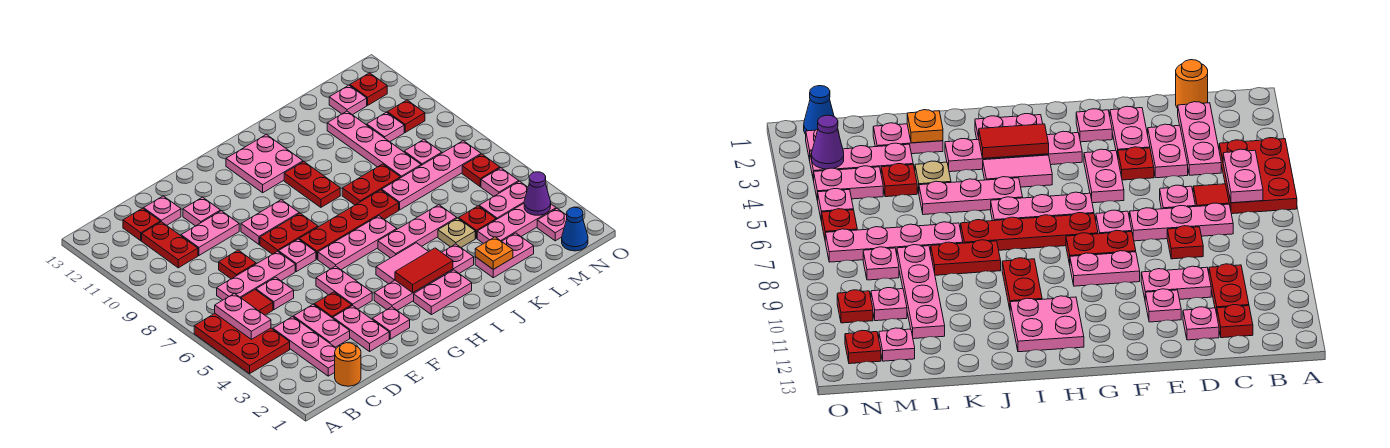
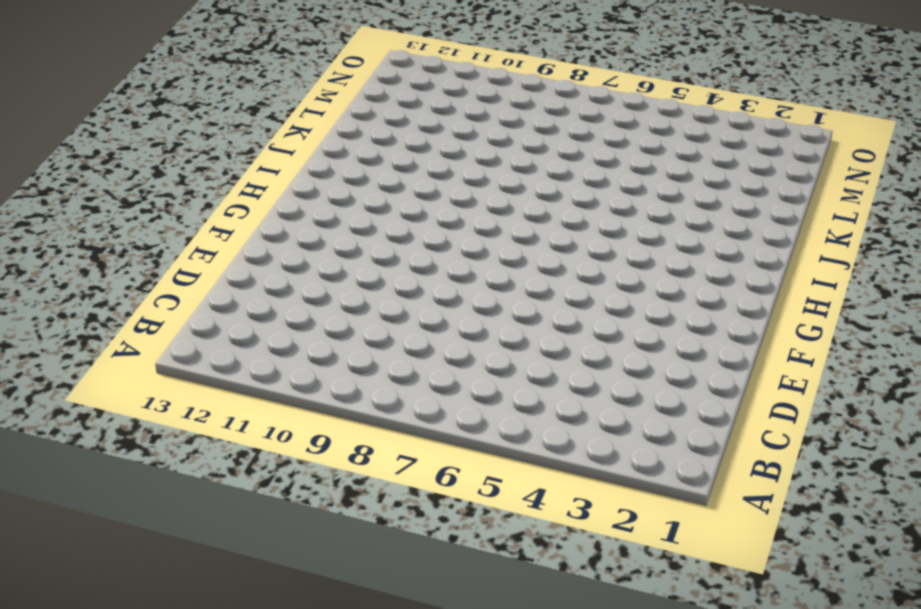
none -> red plate A4:B6 level 1
none -> orange round brick C1 level 1
none -> pink plate C2:C4 level 1
none -> red tile C6 level 1

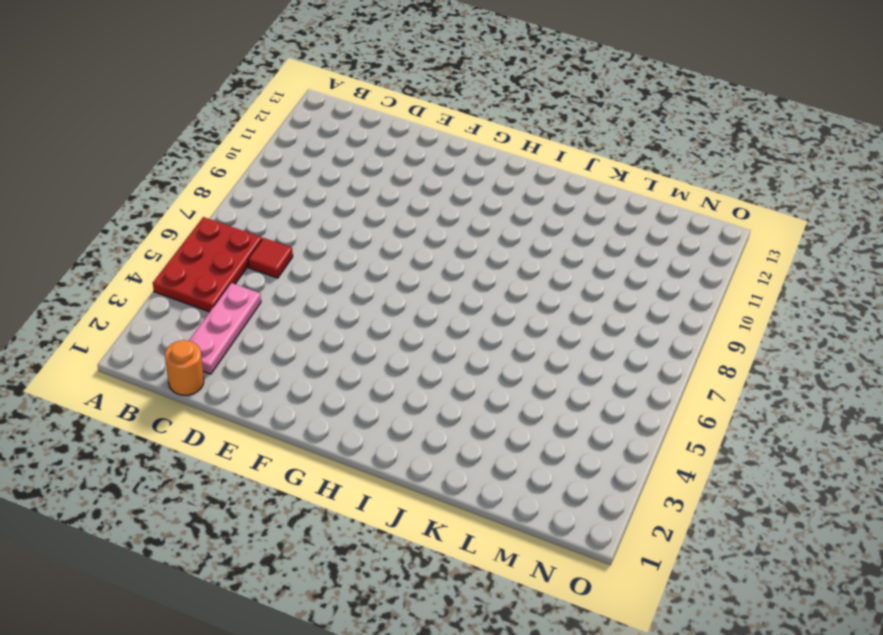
none -> pink plate C7:E7 level 1
none -> red plate C10:C11 level 1
none -> red plate C12 level 1
none -> pink plate D3:D4 level 1

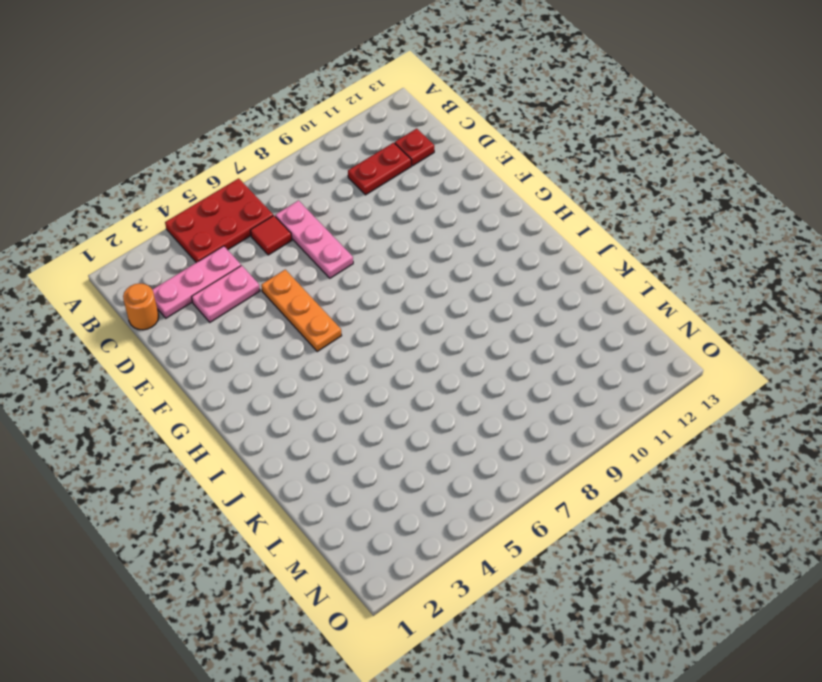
orange plate E5:G5 level 1 -> pink plate F4:F5 level 1
none -> pink plate D6 level 1
none -> red plate D8 level 1
none -> pink plate D10:E10 level 1
none -> pink plate D12 level 1

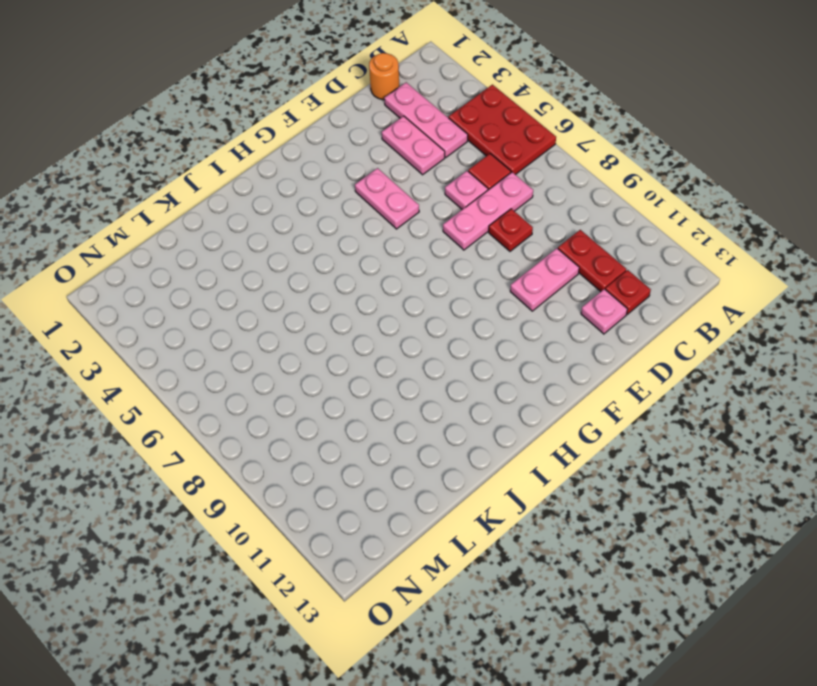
none -> pink plate E2:E3 level 1
none -> red plate E4 level 1
none -> pink plate E11 level 1
none -> pink plate F2 level 1

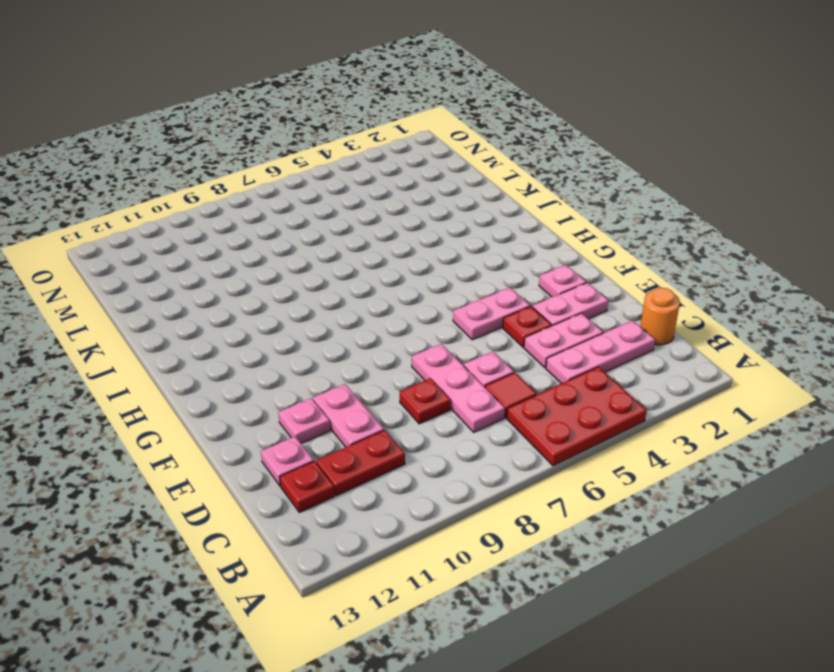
none -> pink plate F7 level 1
none -> red plate F8:G8 level 1
none -> pink plate F9:G9 level 1
none -> pink plate G3:J3 level 1

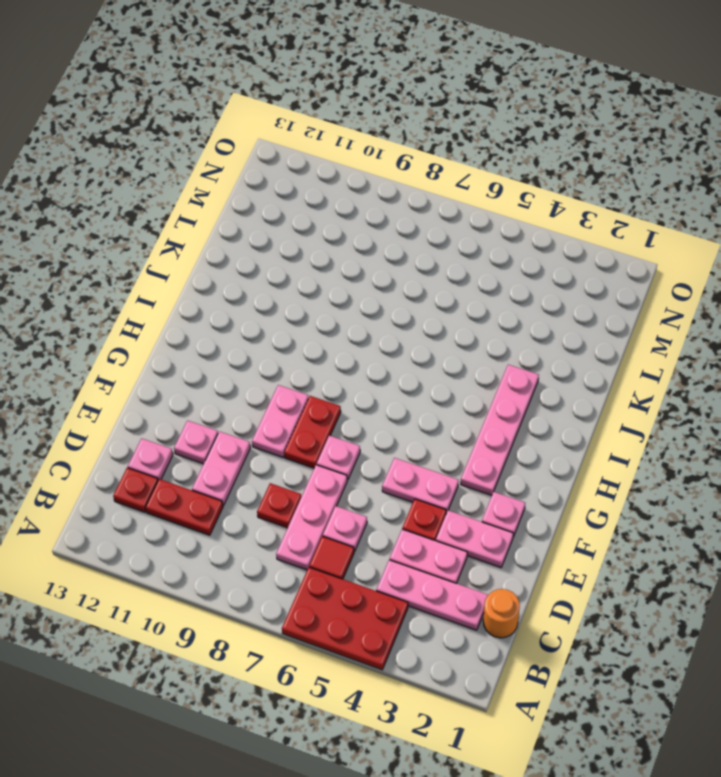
none -> pink plate G6:I6 level 1
none -> red plate G7:J7 level 1
none -> pink plate H2:I2 level 1
none -> pink tile H4:I4 level 1

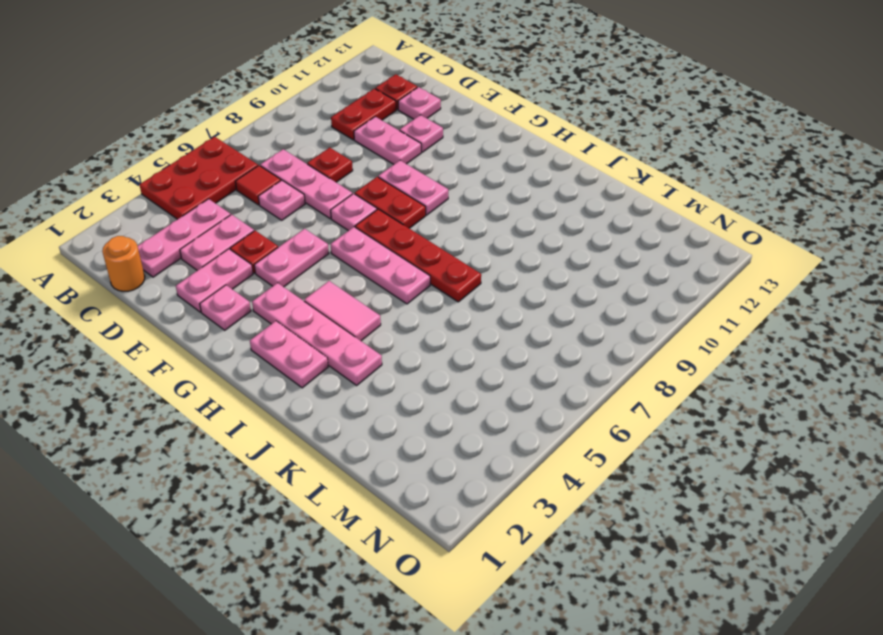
none -> pink plate H11:I12 level 1
none -> pink plate I5:K5 level 1
none -> red plate I9:I10 level 1
none -> red plate J8:K8 level 1

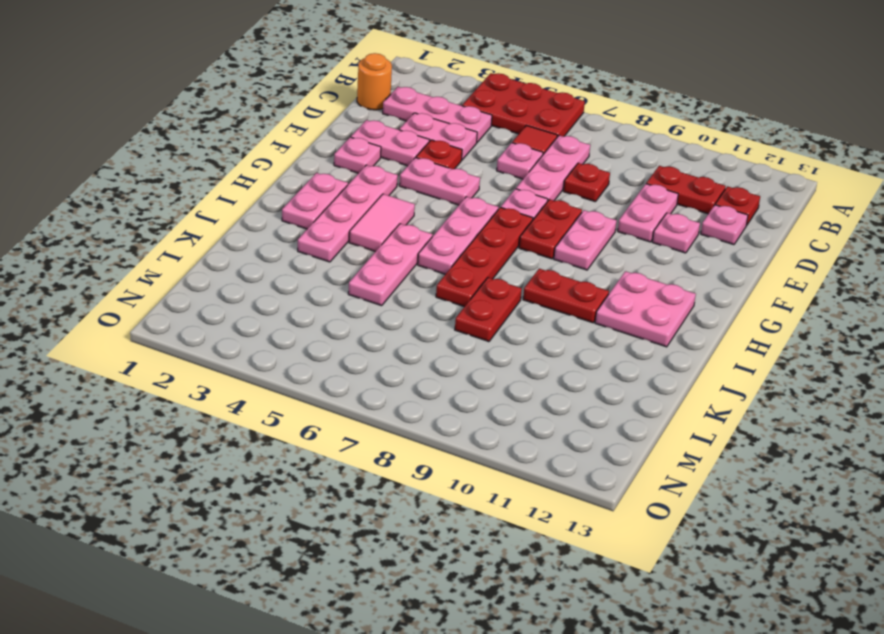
none -> pink plate K2:L2 level 1
none -> tan plate K4 level 1
none -> pink plate K7:N7 level 1
none -> pink plate L3:N3 level 1

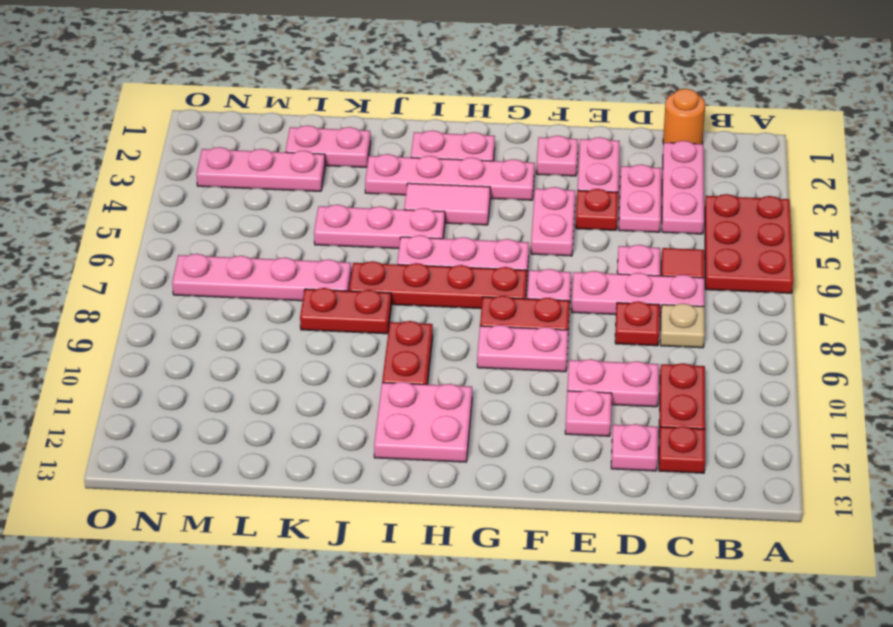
tan plate C8 level 1 -> tan plate K4 level 1
none -> red plate L4 level 1
none -> pink plate L8:L11 level 1
none -> pink plate M4:N4 level 1
none -> pink plate M8 level 1

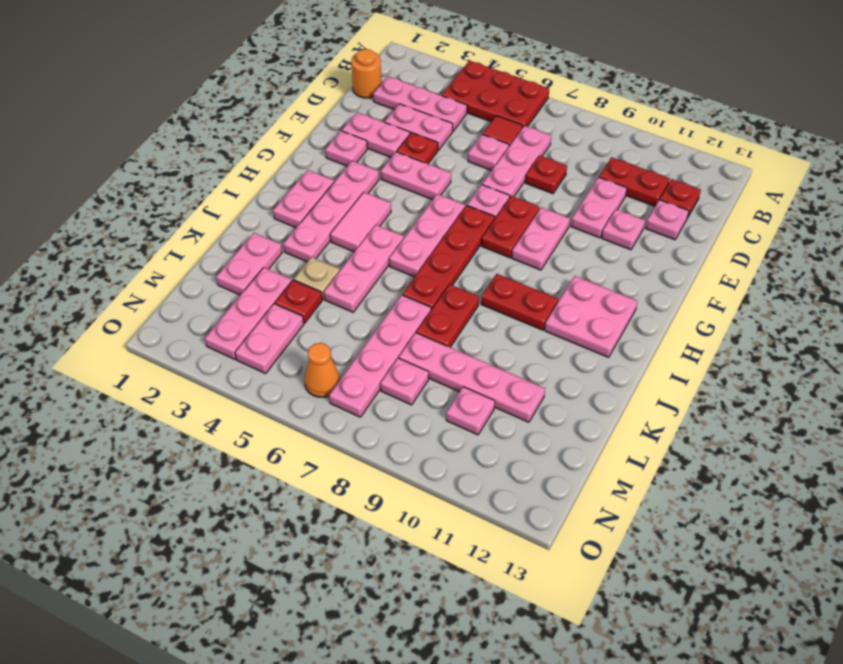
orange cone N6 level 1 -> red plate N6 level 1
none -> pink plate M12 level 1
none -> blue cone N1 level 1
none -> pink plate N2 level 1
none -> pink plate N5 level 1

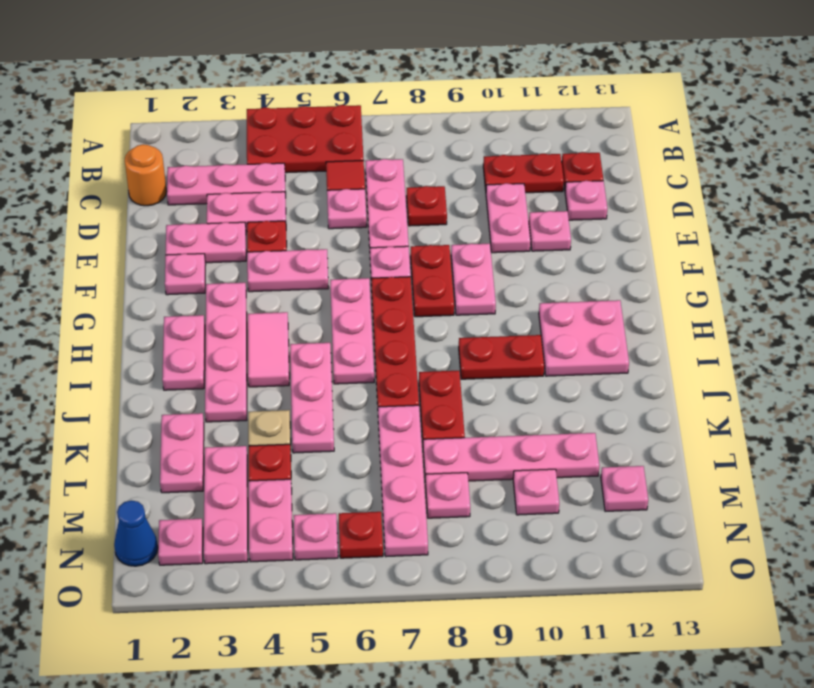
none -> red plate N10 level 1
none -> red plate N12 level 1
none -> pink plate B5:B6 level 2
none -> red tile H3:I3 level 2

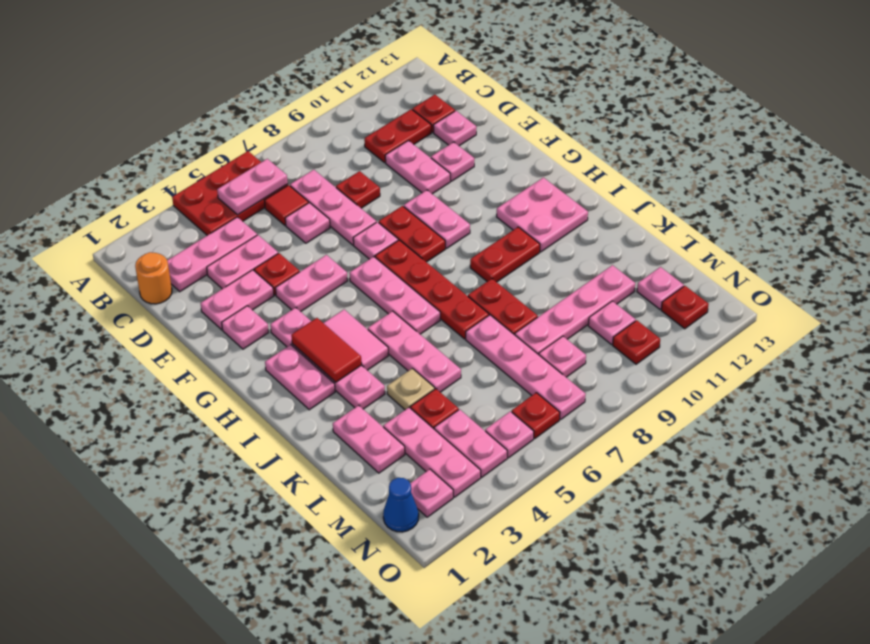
none -> orange plate K2 level 2
none -> purple cone N3 level 2

